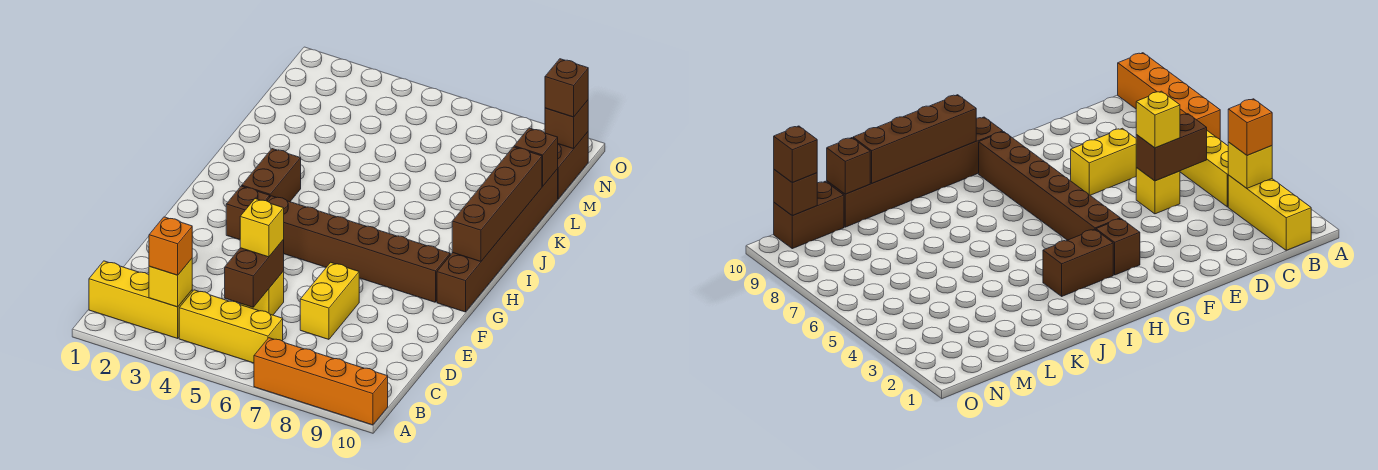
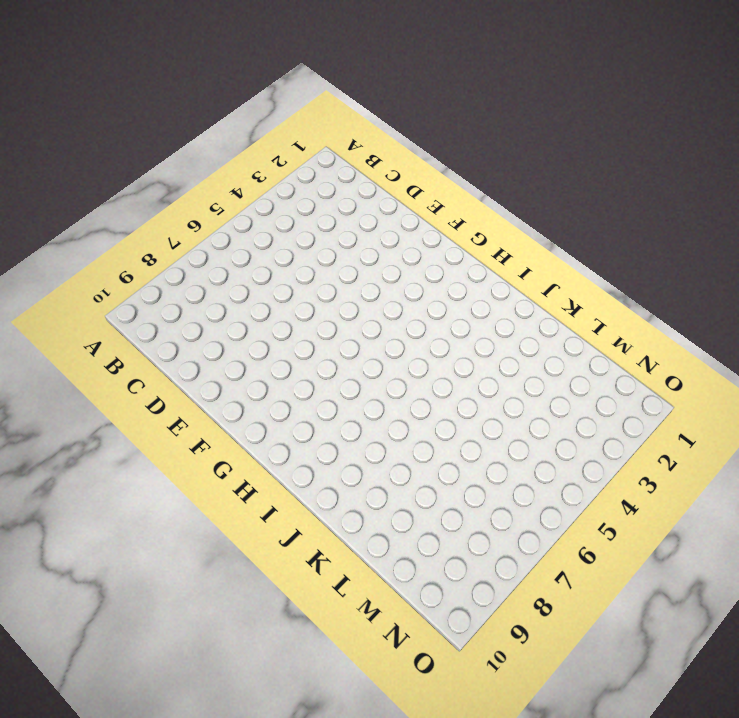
none -> orange brick A7:A10 level 1
none -> yellow brick B1:B3 level 1
none -> yellow brick B4:B6 level 1

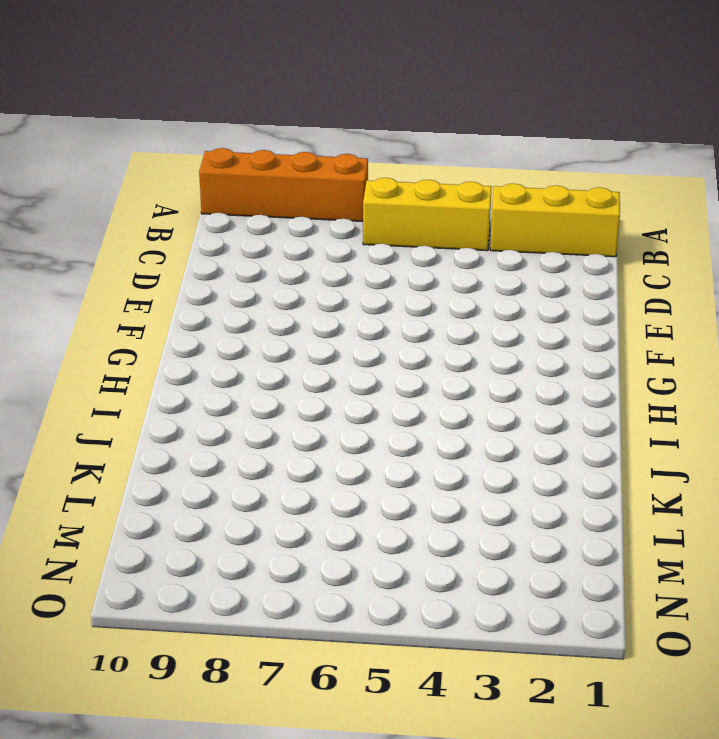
none -> yellow brick D5 level 1
none -> yellow brick D7:E7 level 1
none -> brown brick G3 level 1

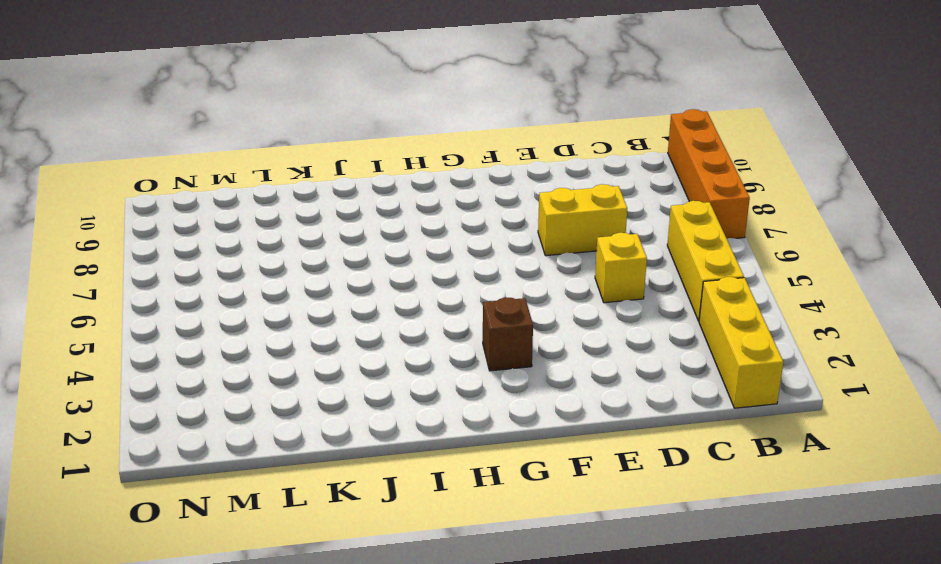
none -> brown brick G4:G9 level 1
none -> brown brick G10:L10 level 1
none -> brown brick H3:I3 level 1

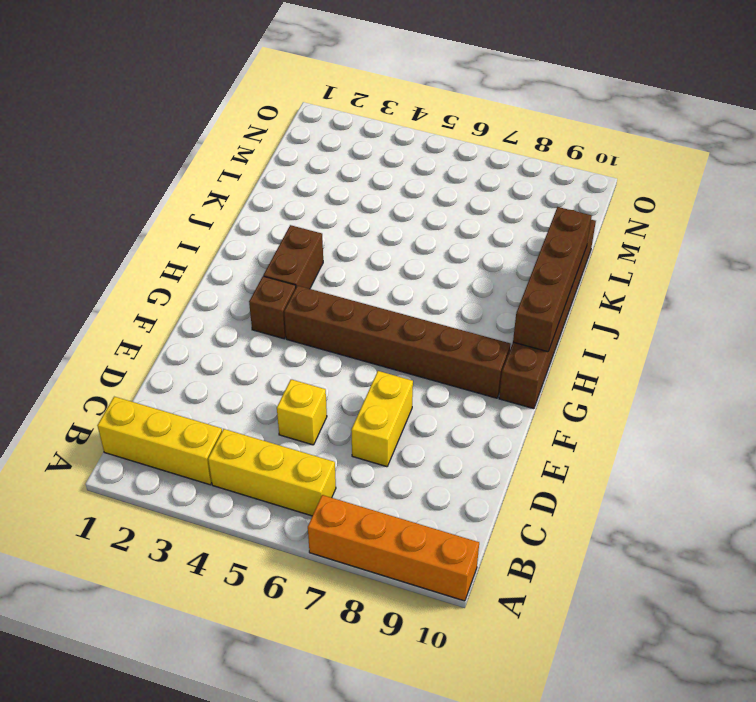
none -> brown brick M10:N10 level 1
none -> yellow brick B3 level 2
none -> brown brick C5:D5 level 2

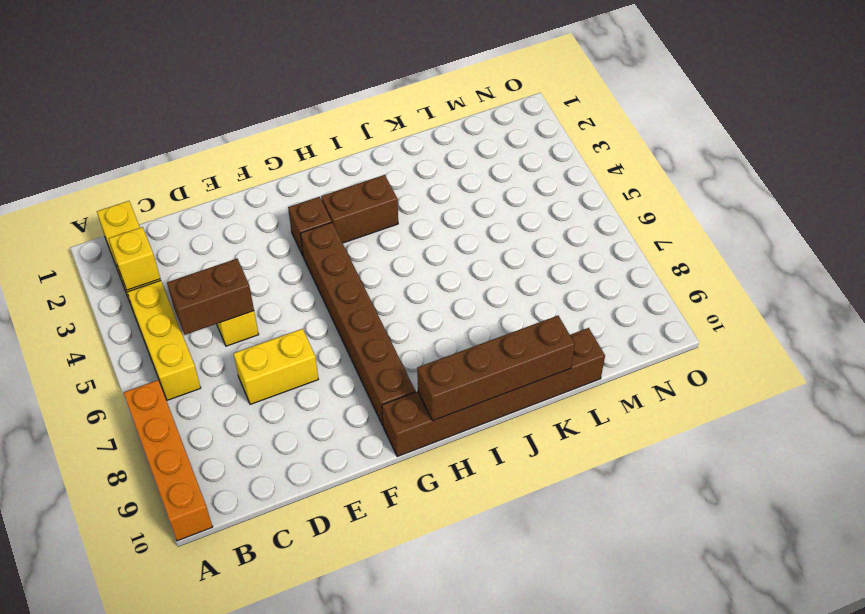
none -> brown brick M10:N10 level 1
none -> brown brick L10 level 2
none -> brown brick N10 level 2

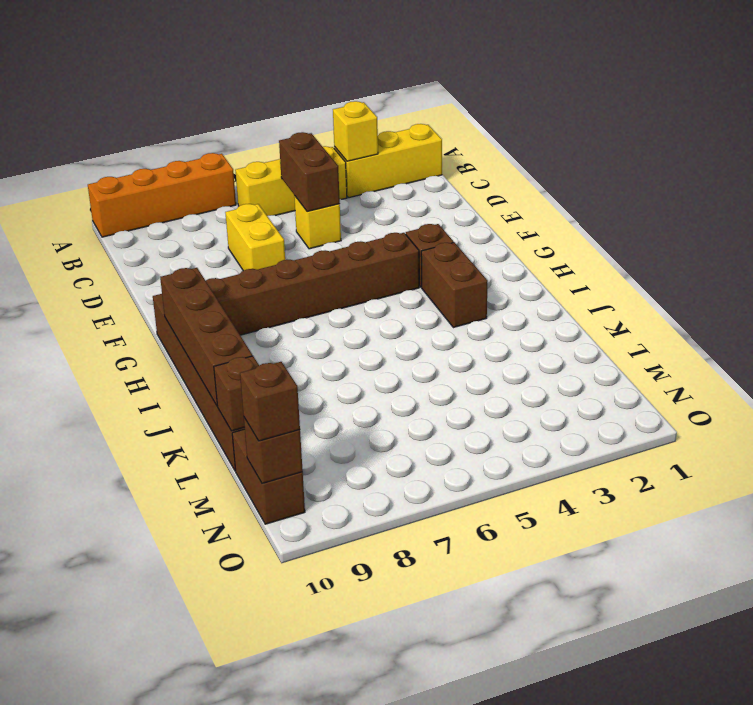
none -> orange brick B3 level 3
none -> yellow brick D5 level 3

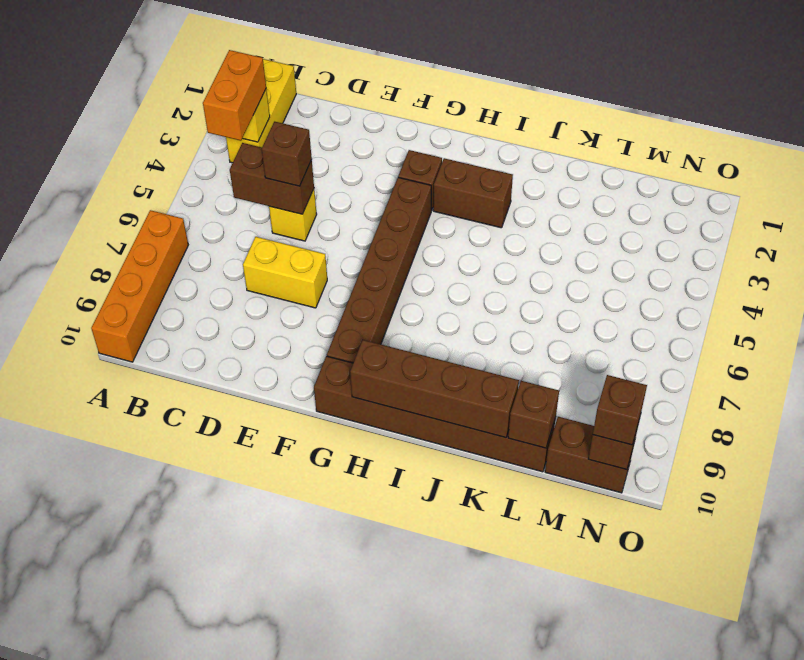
orange brick B3:B4 level 3 -> orange brick B3 level 3
brown brick D5 level 3 -> yellow brick D5 level 3
none -> yellow brick B4:B6 level 1

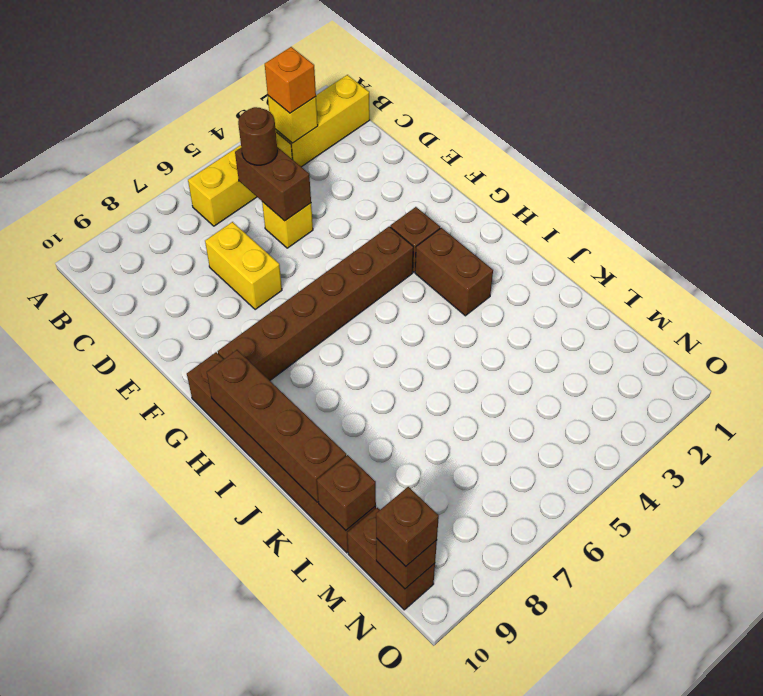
brown round brick C5 level 3 -> none
none -> orange brick A7:A10 level 1
none -> yellow brick D5 level 3

